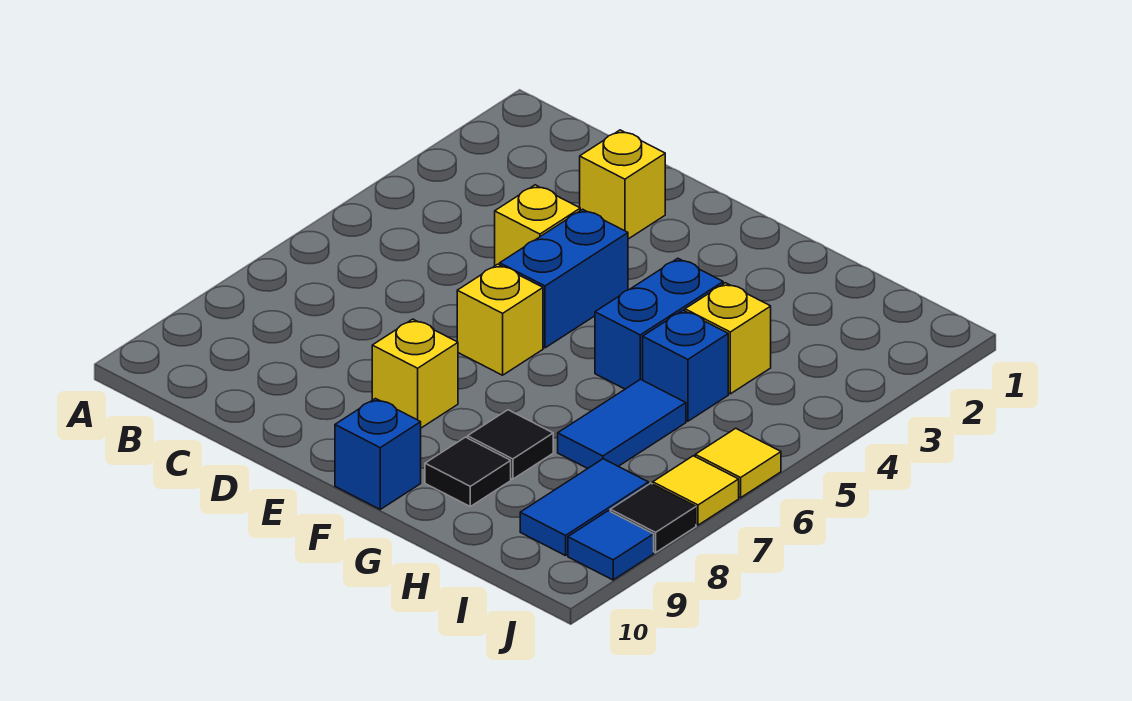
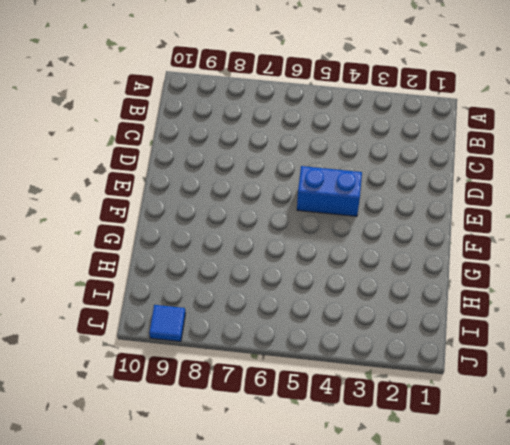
none -> yellow brick D2 level 1
none -> yellow brick D4 level 1
none -> yellow brick E6 level 1

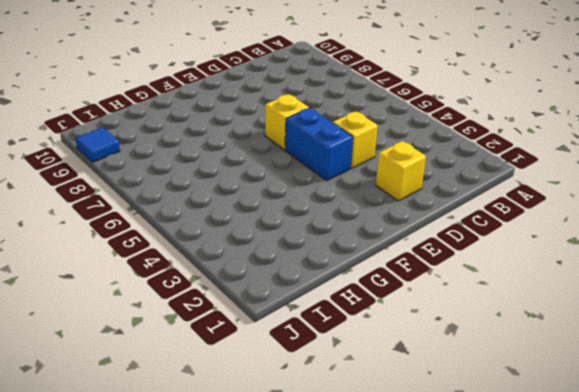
none -> yellow brick E8 level 1
none -> blue brick F10 level 1
none -> blue brick G4:G5 level 1

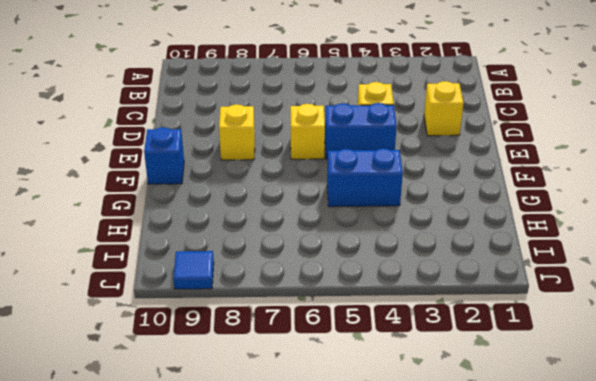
none -> black tile G8 level 1
none -> black tile G9 level 1
none -> yellow brick H4 level 1

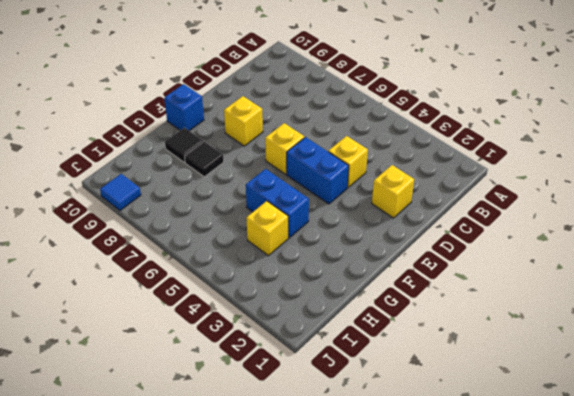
none -> blue brick H5 level 1
none -> blue tile H6:H7 level 1
none -> blue tile I8:I9 level 1

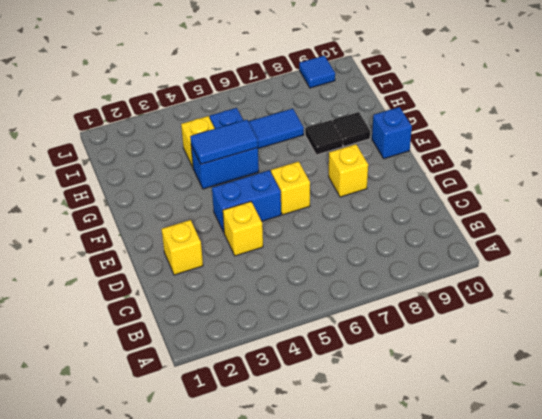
blue tile G4:G5 level 2 -> blue tile I8:I9 level 1
none -> yellow tile J6 level 1
none -> yellow tile J7 level 1
none -> black tile J8 level 1

